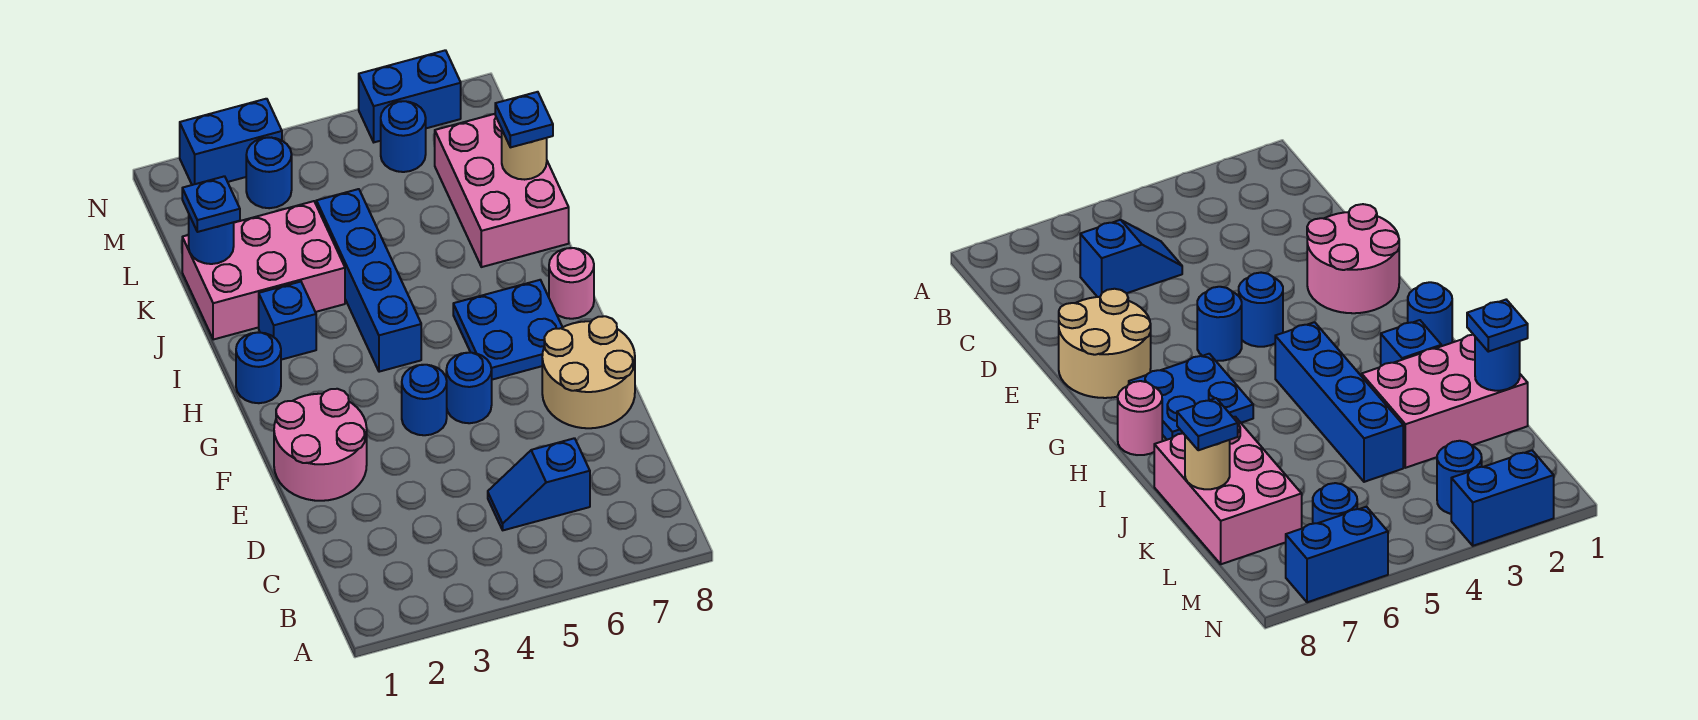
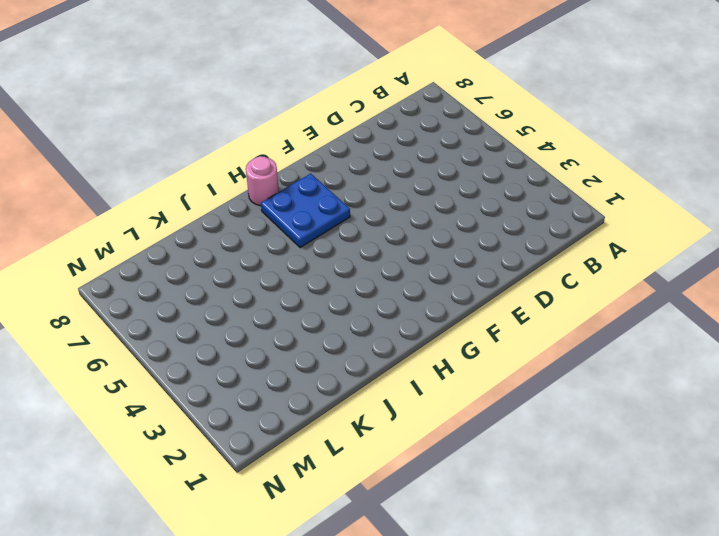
none -> blue slope C5:C6 level 1 top 6
none -> pink round brick E1:F2 level 1
none -> tan round brick E7:F8 level 1

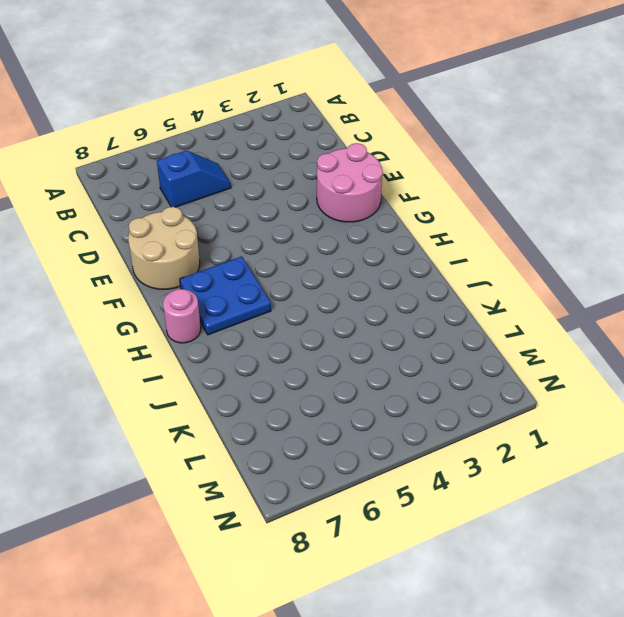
none -> blue round brick F4 level 1
none -> blue round brick F5 level 1
none -> blue round brick H1 level 1

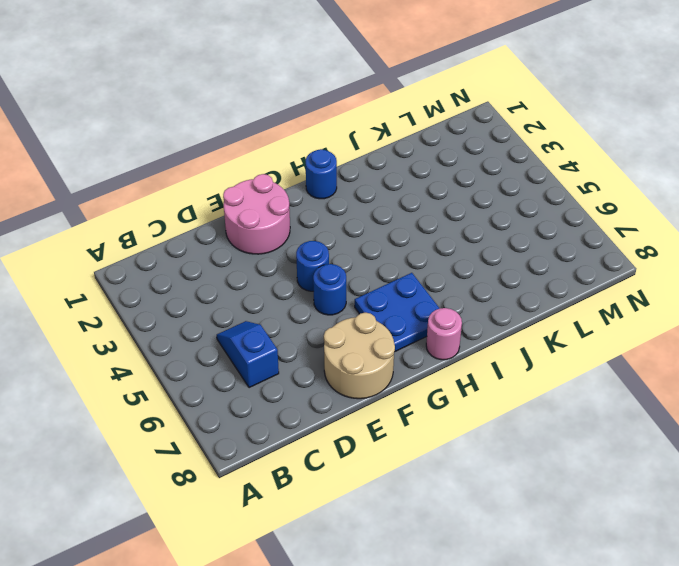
none -> blue brick H4:K4 level 1
none -> blue brick I2 level 1
none -> pink brick J1:K3 level 1

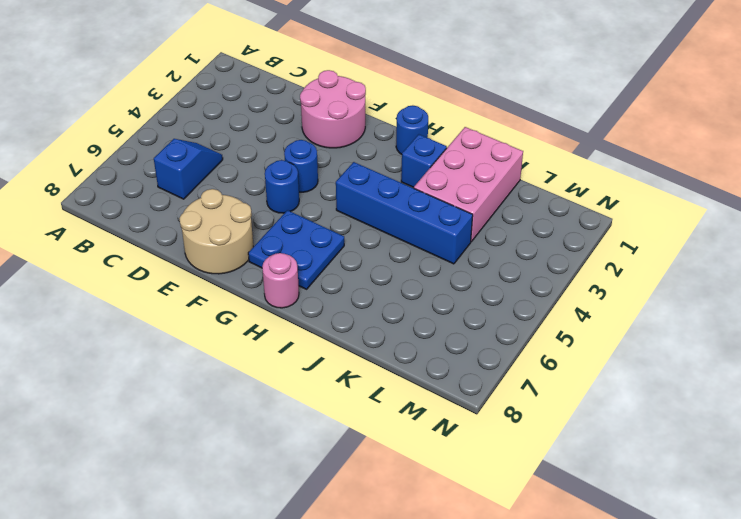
none -> pink brick J7:L8 level 1
none -> blue round brick M3 level 1
none -> blue round brick M6 level 1

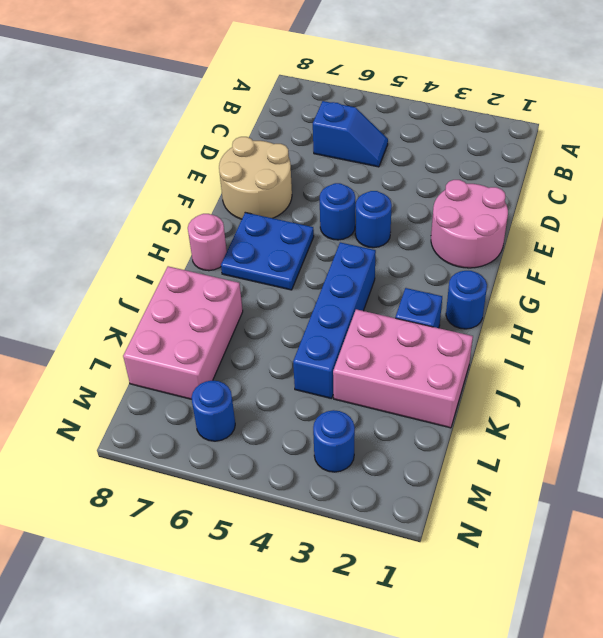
none -> blue brick N2:N3 level 1
none -> blue brick N6:N7 level 1
none -> blue round brick K1 level 2

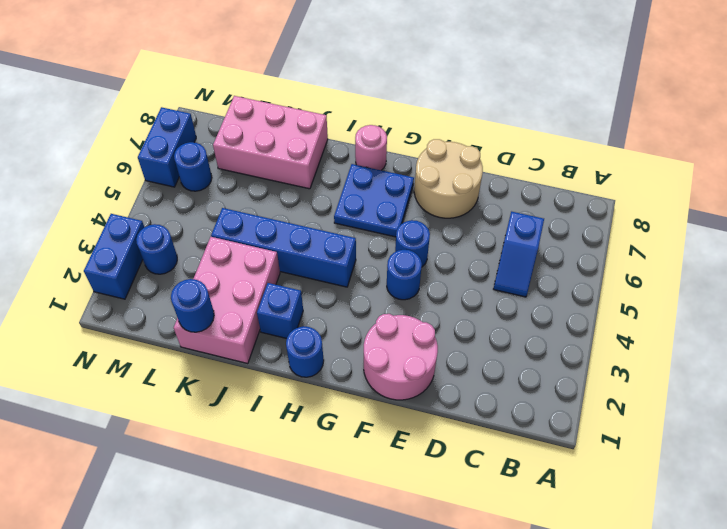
none -> tan round brick K8 level 2
none -> blue plate K1 level 3
none -> blue plate K8 level 3

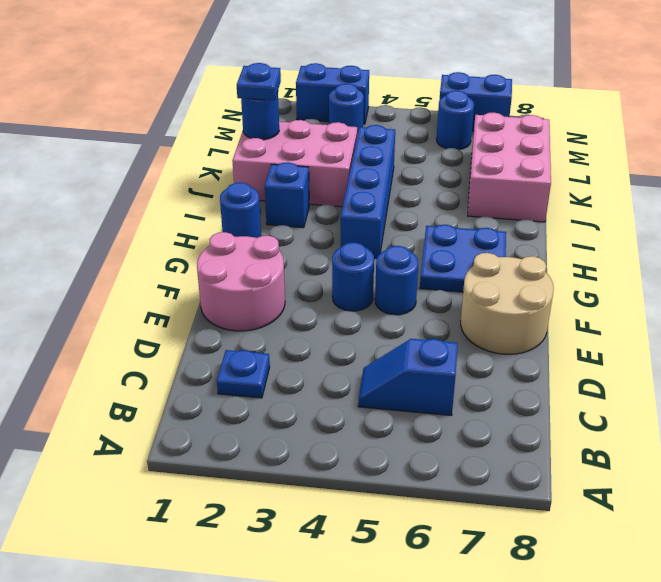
blue plate C2 level 1 -> blue plate K8 level 3
none -> pink round brick H8 level 1
none -> tan round brick K8 level 2

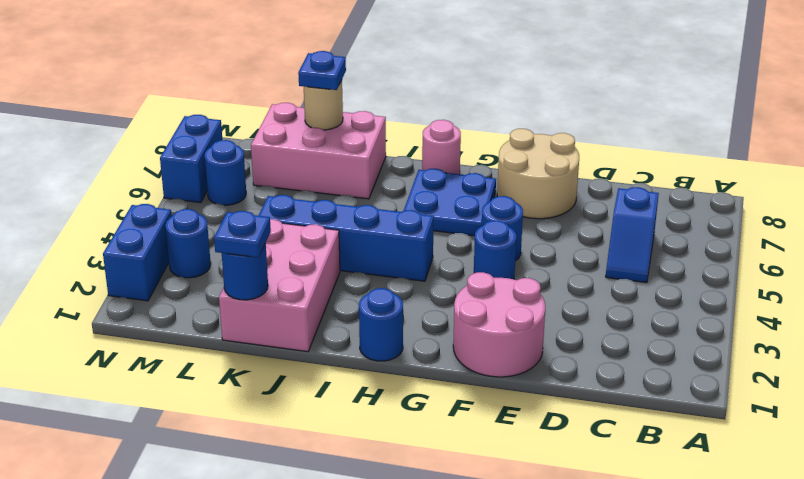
none -> blue brick I2 level 1

